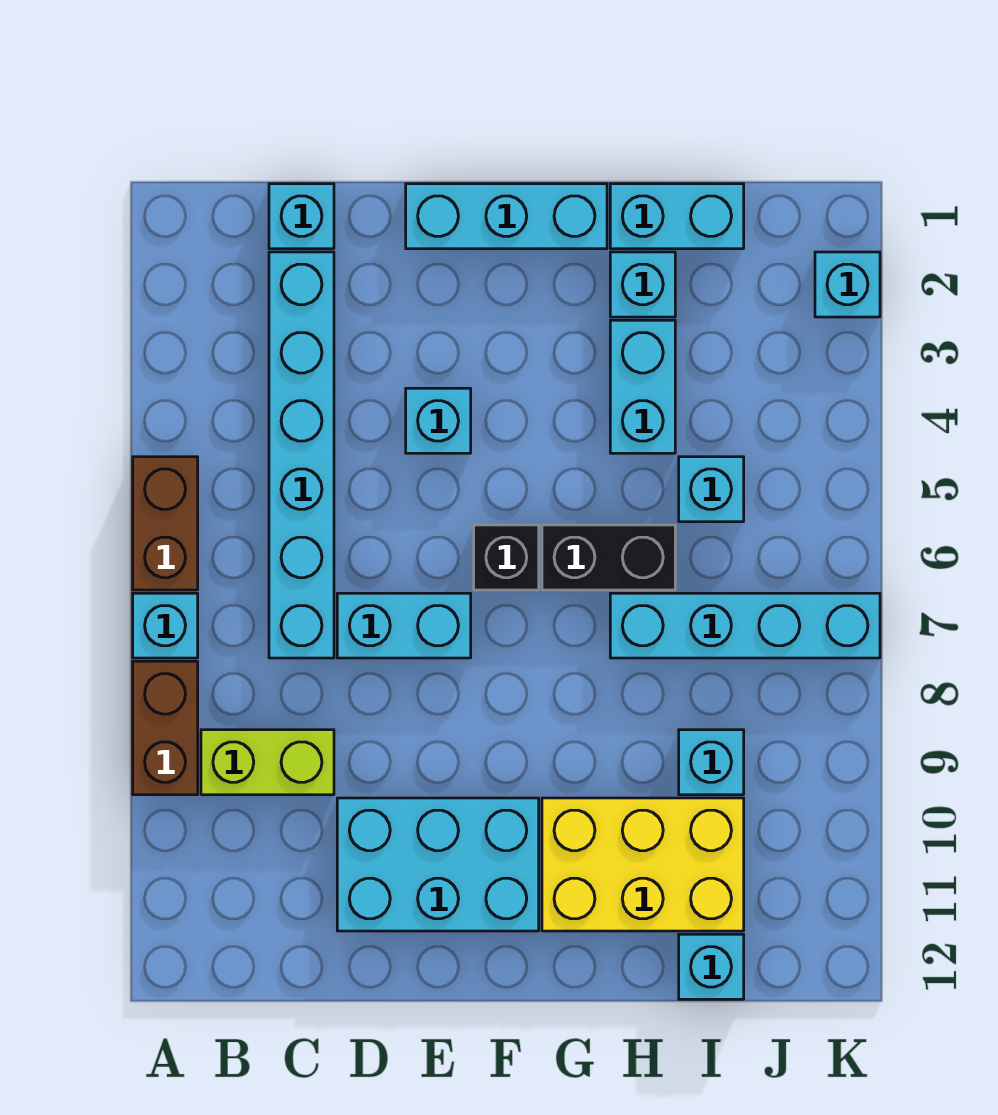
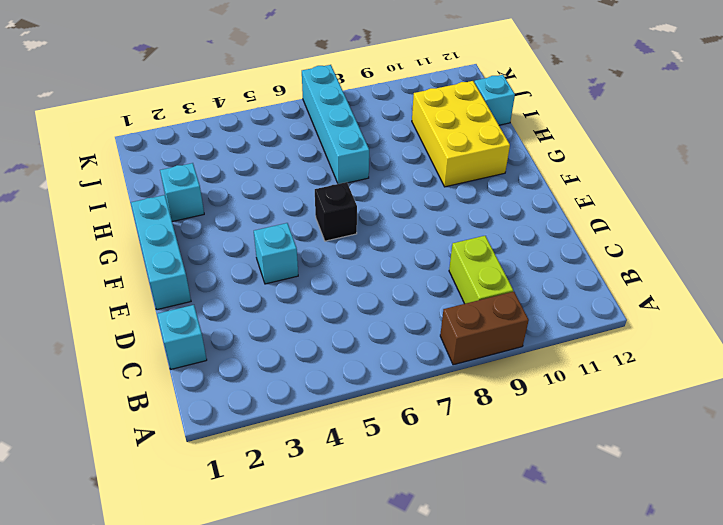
none -> brown brick A5:A6 level 1
none -> cyan brick A7 level 1
none -> cyan brick C2:C7 level 1

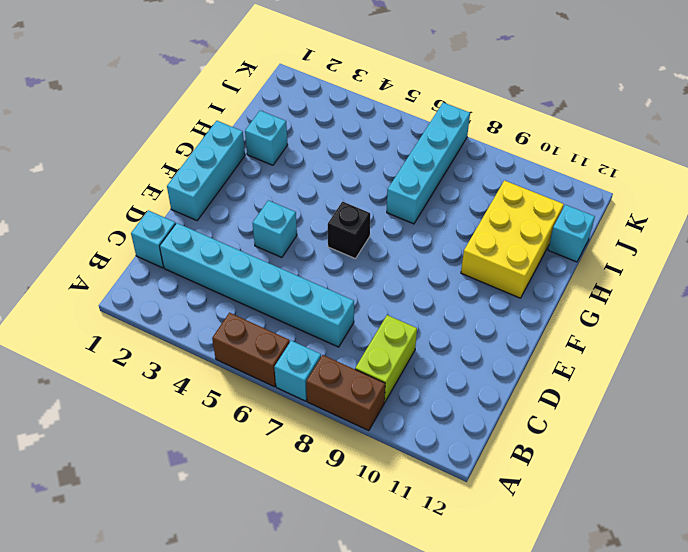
none -> cyan brick D7:E7 level 1
none -> cyan brick D10:F11 level 1
none -> black brick G6:H6 level 1

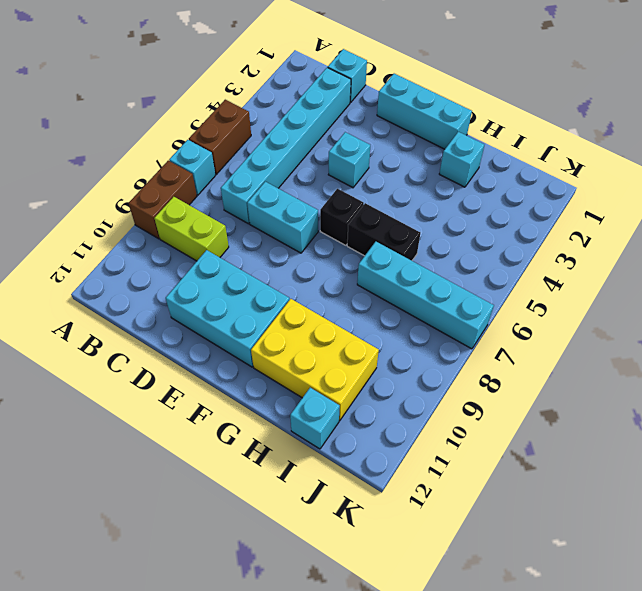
none -> cyan brick H1:I1 level 1
none -> cyan brick H3:H4 level 1
none -> cyan brick I5 level 1

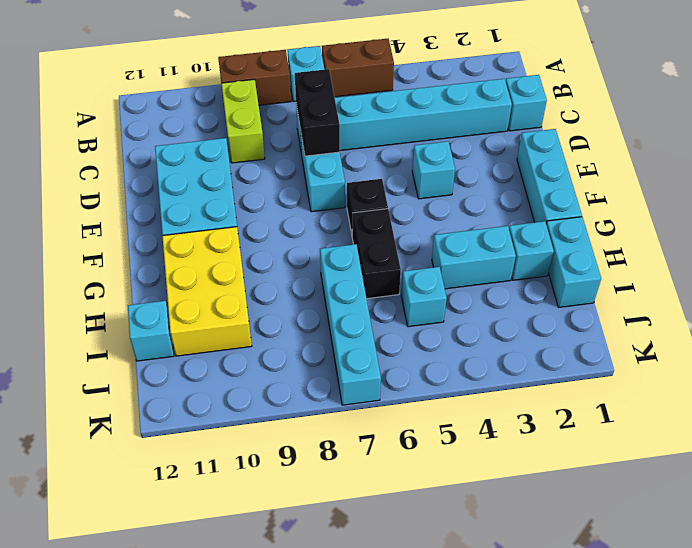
black brick C7:D7 level 2 -> none
none -> cyan brick I9 level 1
none -> cyan brick K2 level 1

